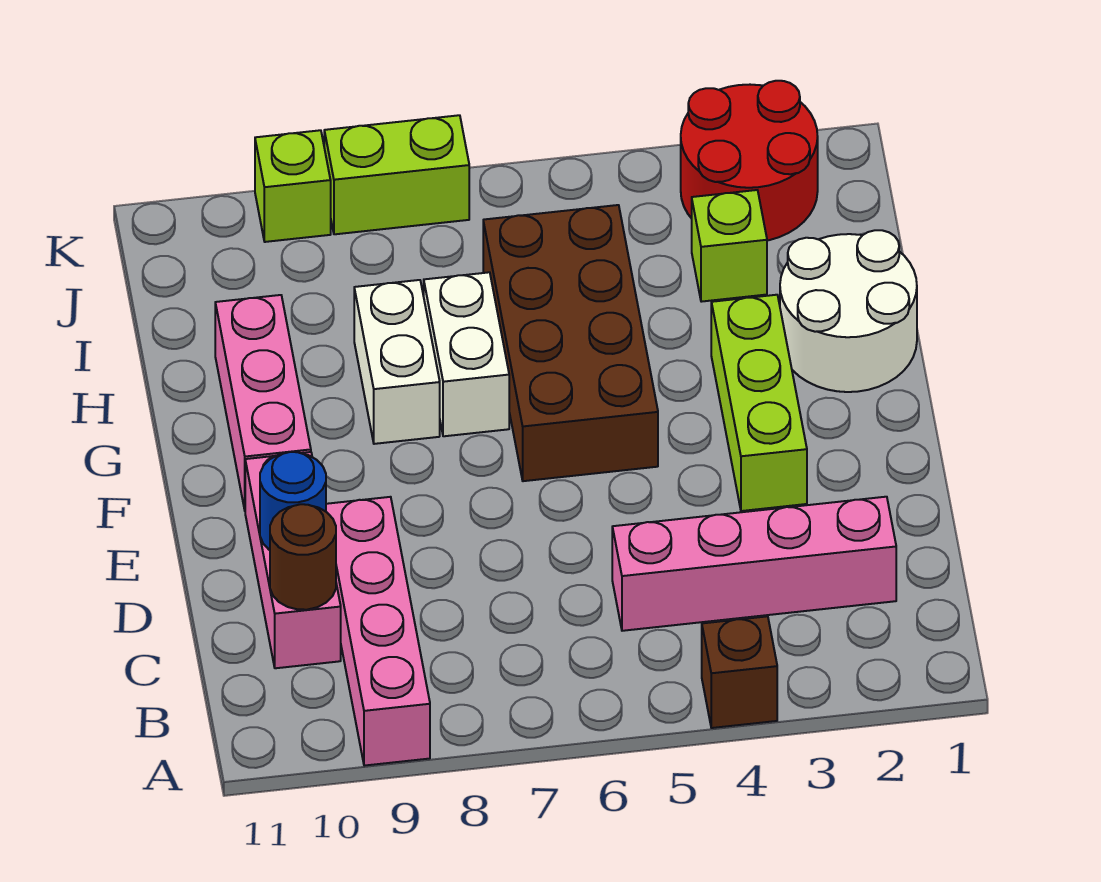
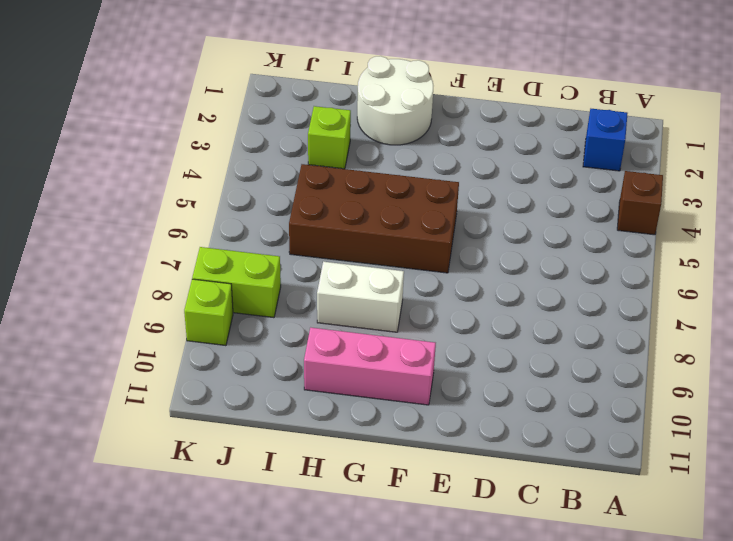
blue brick B2 level 1 -> none
lime brick J8:K8 level 1 -> lime brick K7:K8 level 1
none -> pink brick A9:D9 level 1
none -> pink brick C2:C5 level 1
none -> pink brick C10:E10 level 1

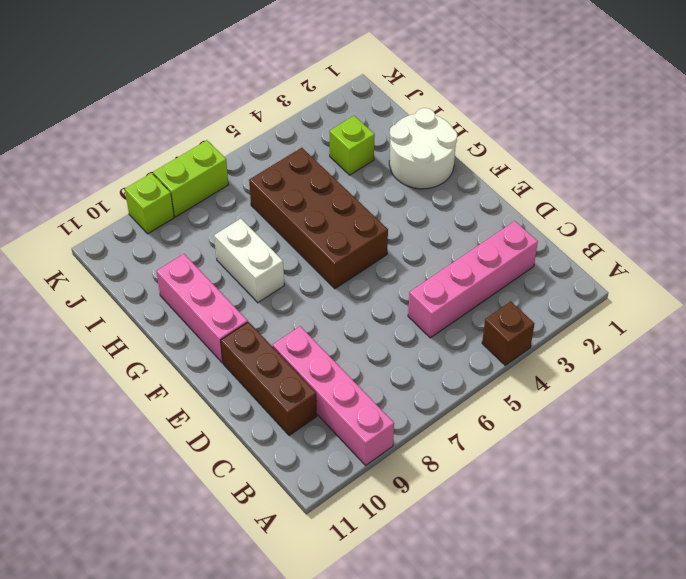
brown brick C10:E10 level 1 -> pink brick C10:E10 level 1
none -> lime brick E3:G3 level 1
none -> white brick G7:H7 level 1
none -> red round brick J2:K3 level 1

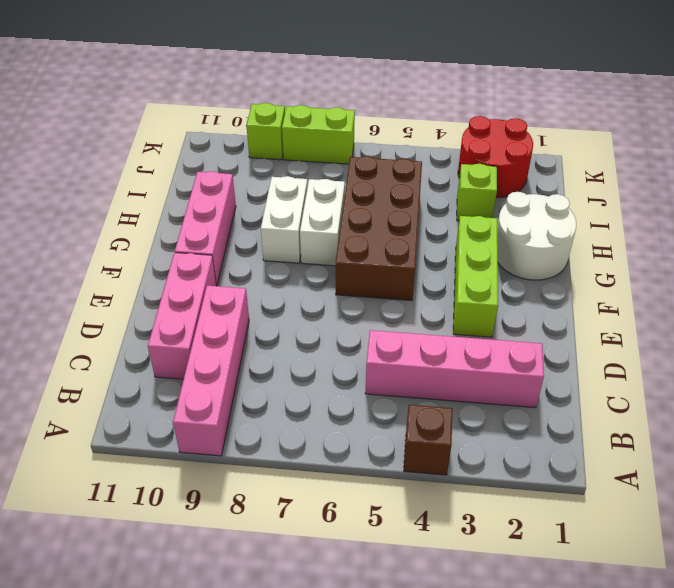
none -> brown round brick C10 level 2
none -> blue round brick D10 level 2

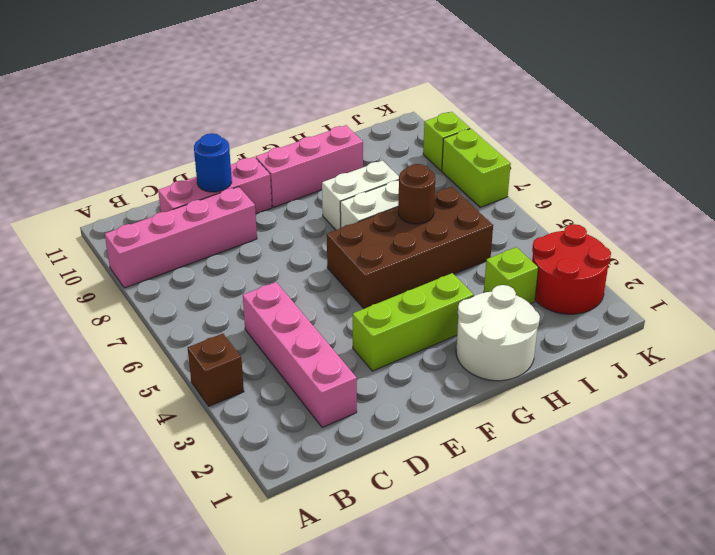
brown round brick H6 level 2 -> brown round brick C10 level 2

